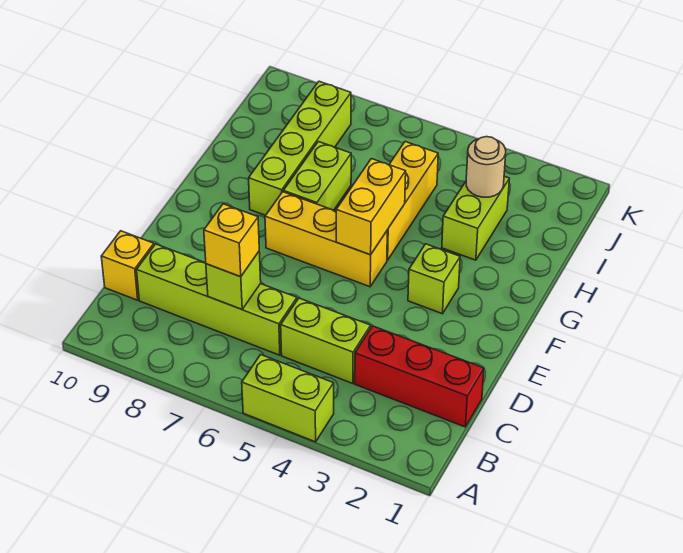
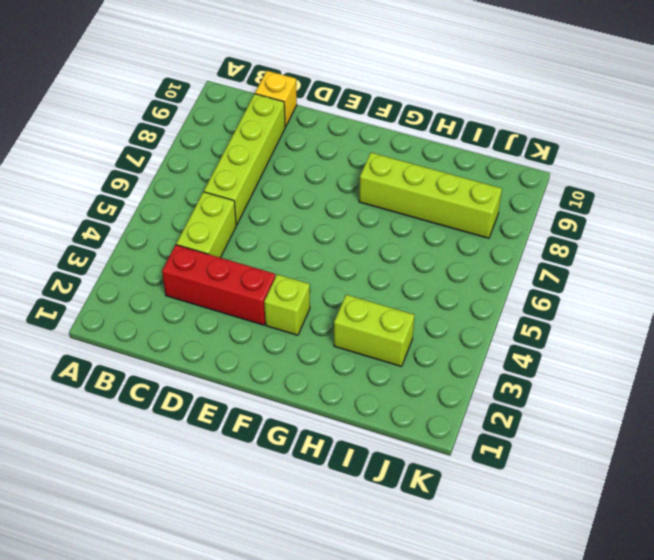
red brick C3:E3 level 1 -> red brick C1:C3 level 1
none -> lime brick A4:A5 level 1
none -> yellow brick F5:F7 level 1
none -> yellow brick G5:I5 level 1

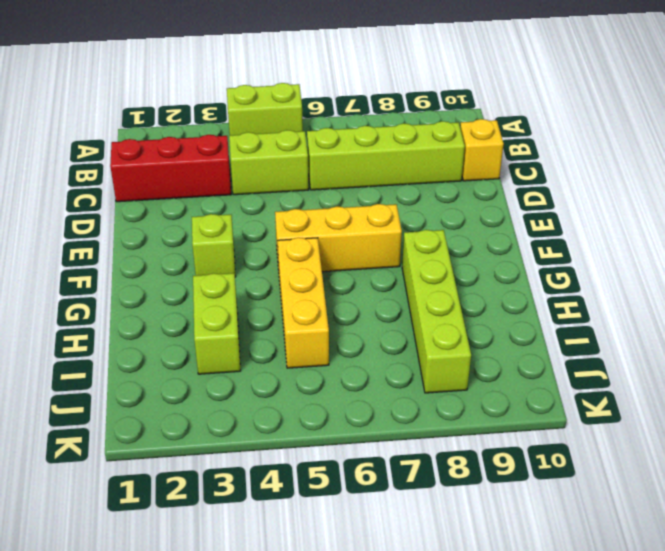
none -> lime brick G7:H7 level 1
none -> lime brick C7 level 2
none -> yellow brick F5:G5 level 2

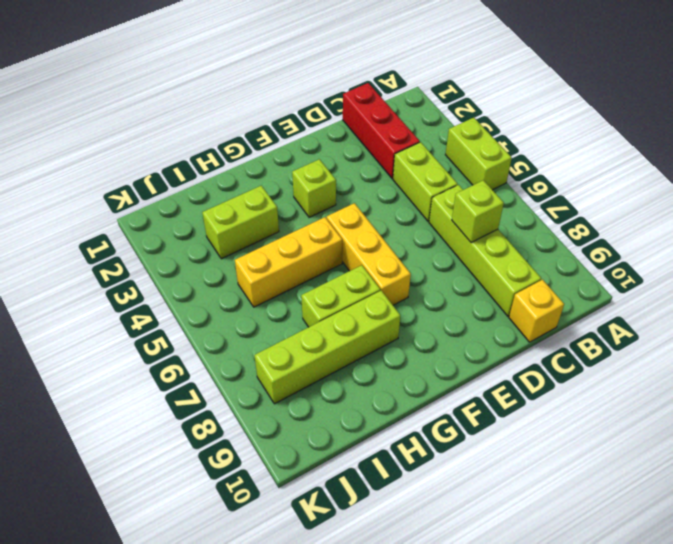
none -> yellow brick F5:G5 level 2
none -> tan round brick I3 level 2
none -> yellow brick C7 level 3

